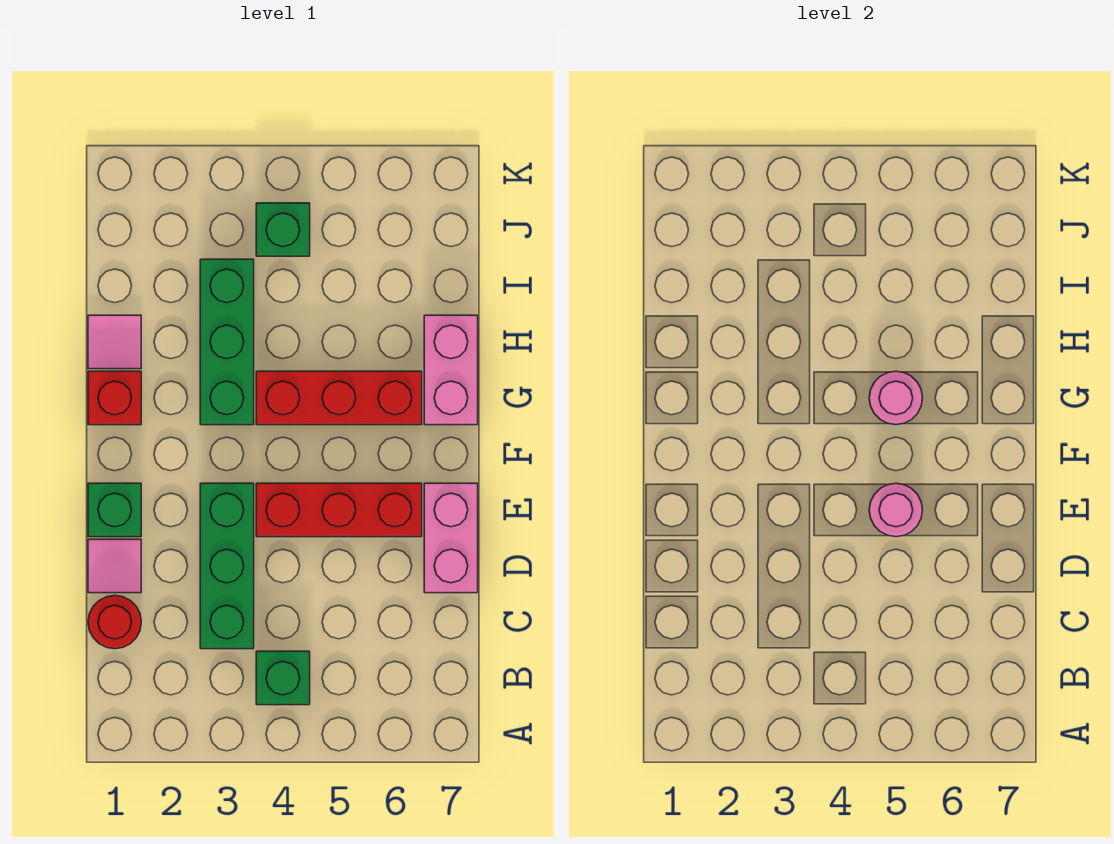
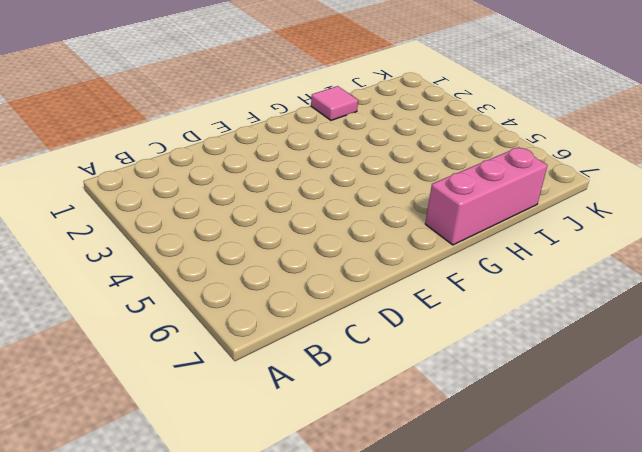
pink brick G7:I7 level 1 -> pink brick G7:H7 level 1
none -> green brick B4 level 1
none -> red round brick C1 level 1
none -> green brick C3:E3 level 1

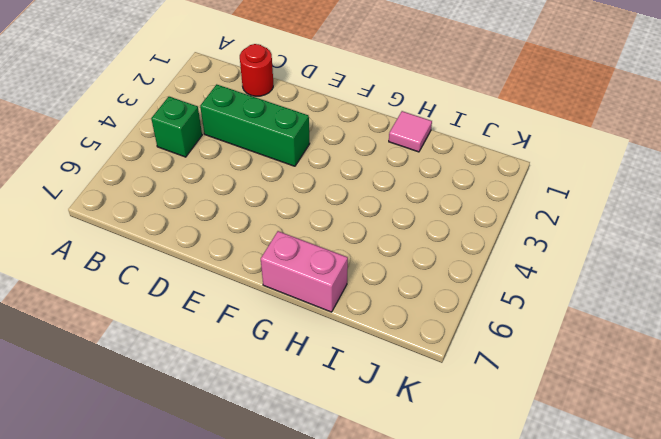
none -> pink tile D1 level 1
none -> pink brick D7:E7 level 1
none -> green brick E1 level 1

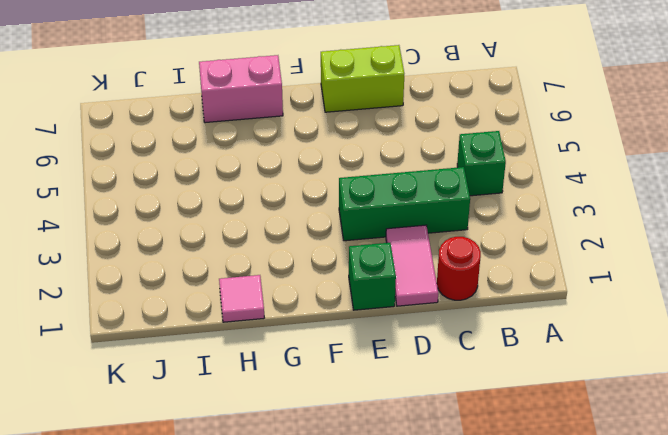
pink tile D1:D2 level 1 -> pink tile D1 level 1
lime brick D7:E7 level 1 -> pink brick D7:E7 level 1
none -> red brick E4:E6 level 1
none -> red brick G1 level 1
none -> green brick G3:I3 level 1

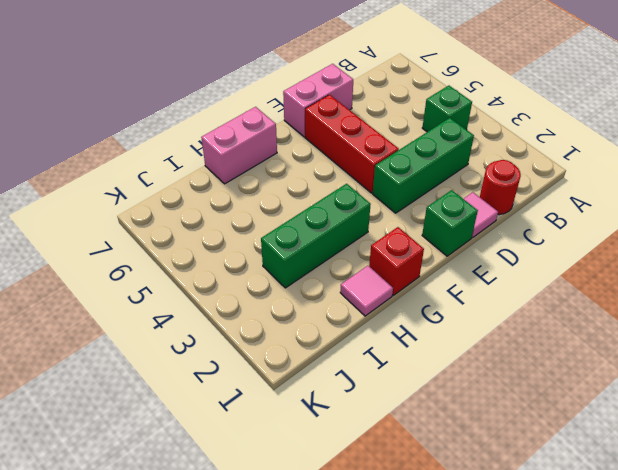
none -> red brick G4:G6 level 1
none -> green brick J4 level 1
none -> pink round brick E5 level 2

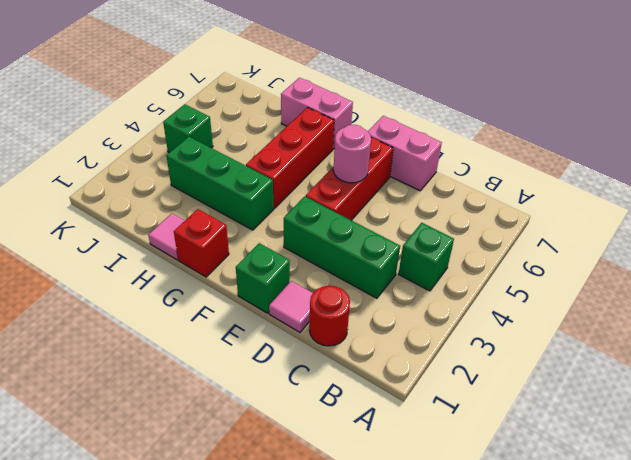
none -> pink round brick G5 level 2

